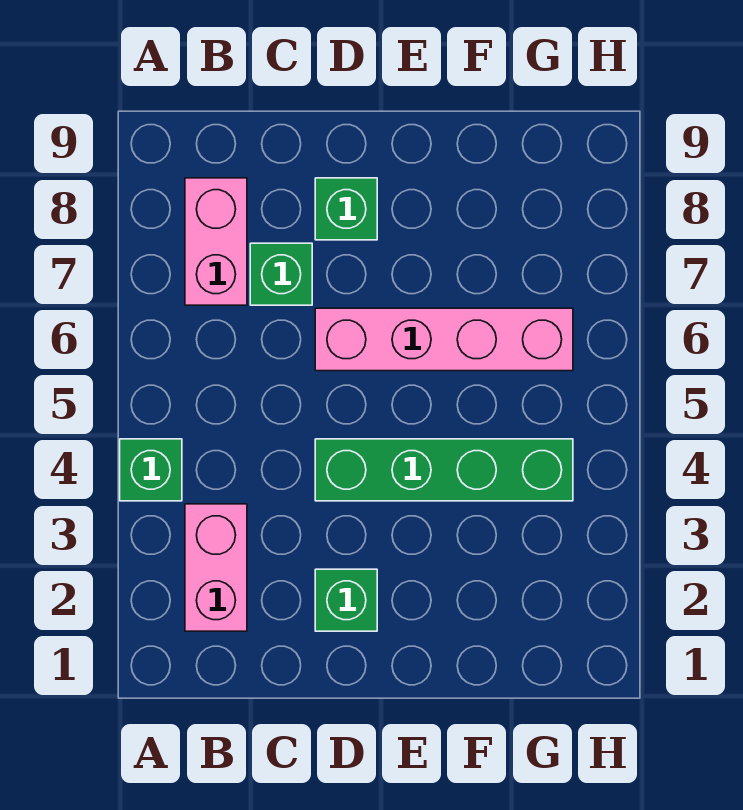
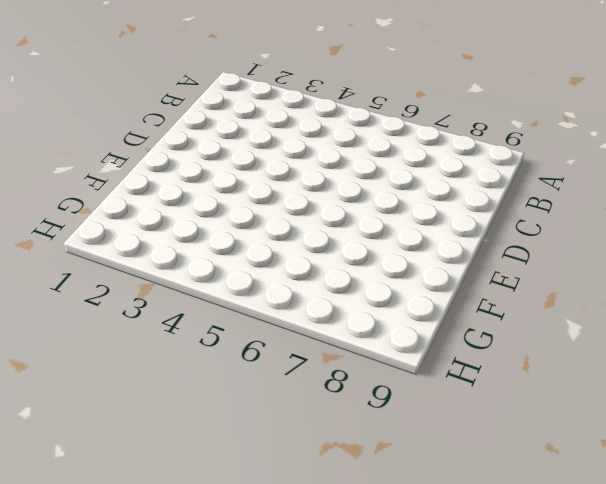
none -> green brick A4 level 1
none -> pink brick B2:B3 level 1

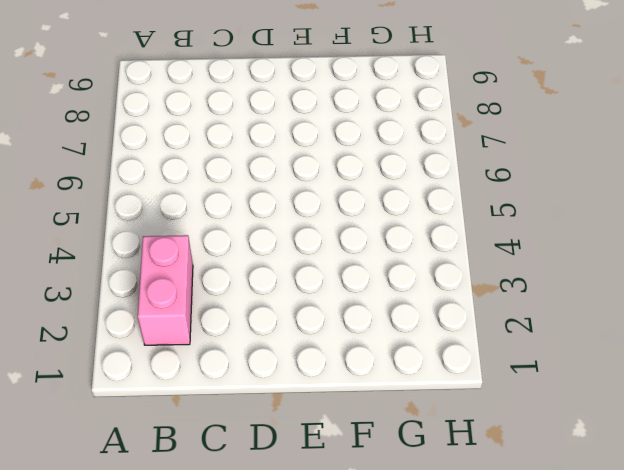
none -> green brick A4 level 1
none -> pink brick B7:B8 level 1

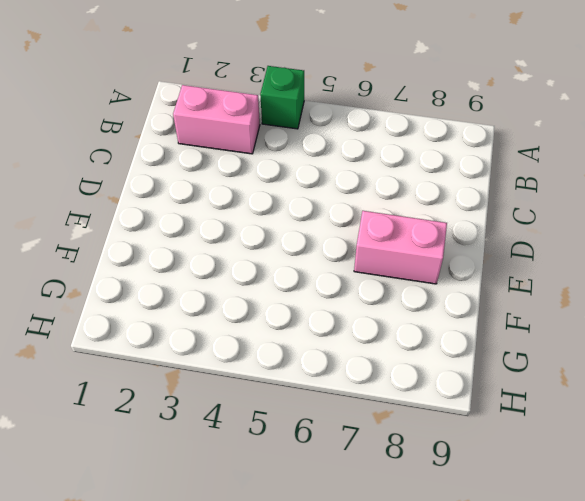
pink brick E7:E8 level 1 -> pink brick B7:B8 level 1
none -> green brick C7 level 1
none -> green brick D2 level 1

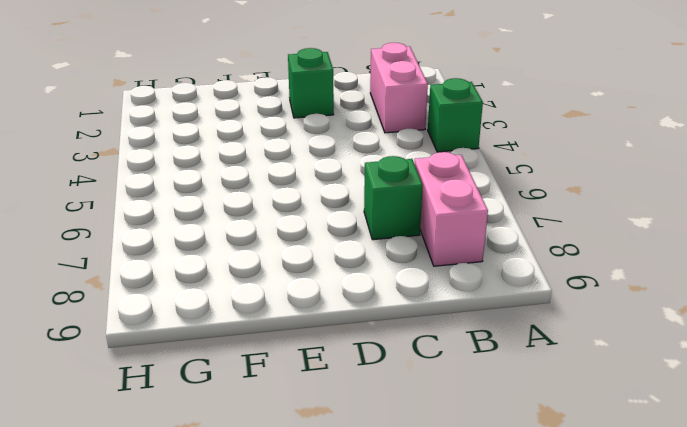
none -> green brick D4:G4 level 1
none -> pink brick D6:G6 level 1

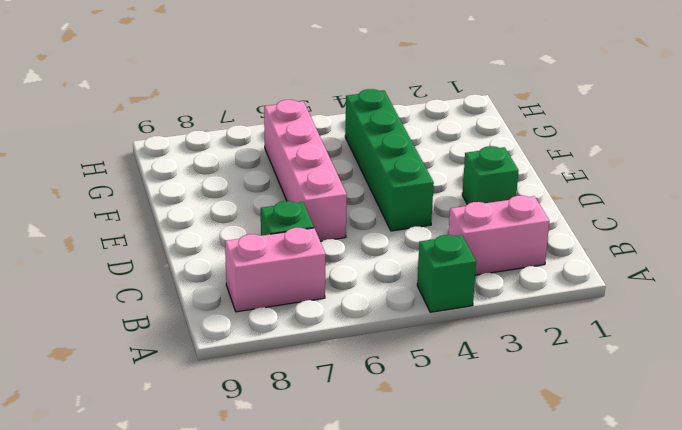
none -> green brick D8 level 1

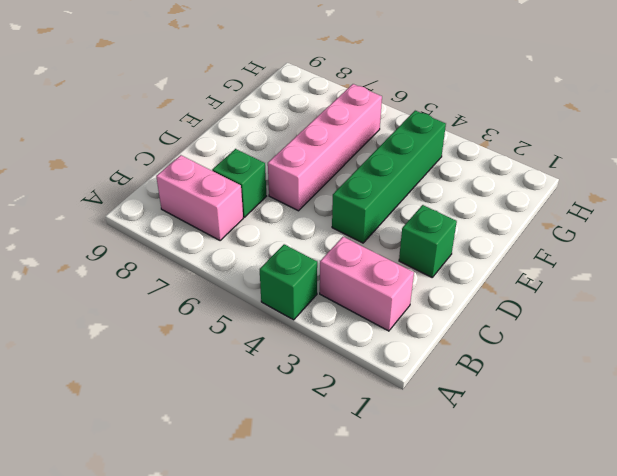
none -> green brick D8 level 1

